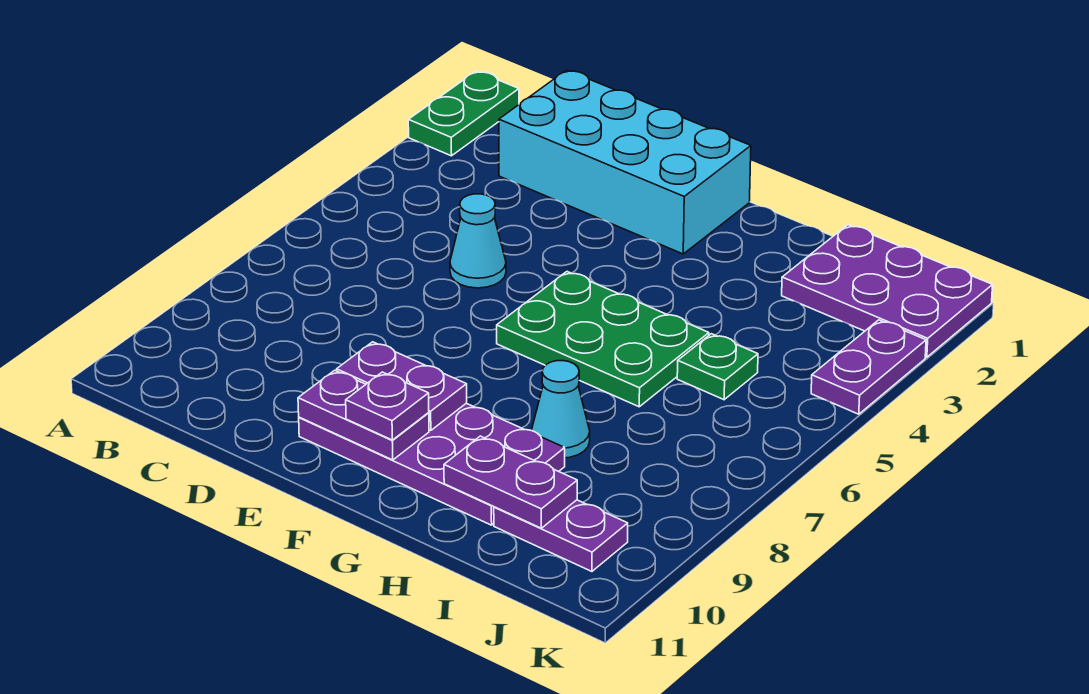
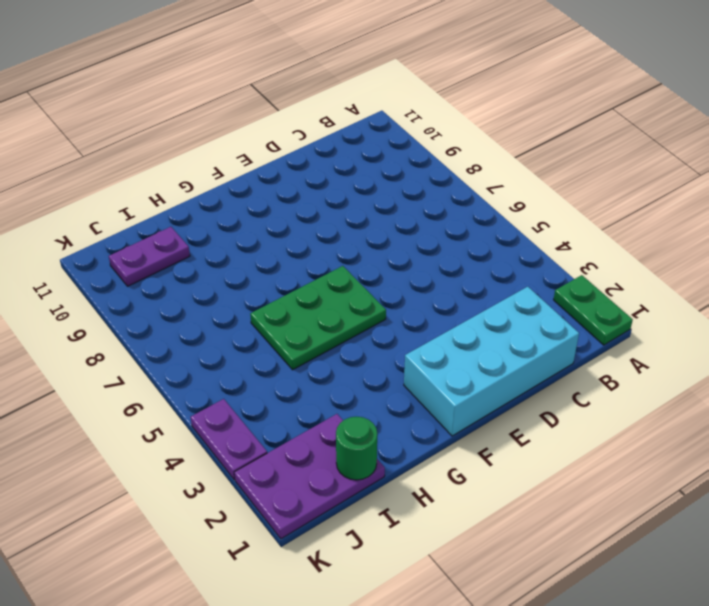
green round brick I1 level 2 -> none
none -> cyan cone D5 level 1
none -> purple plate E9:H10 level 1
none -> cyan cone H8 level 1

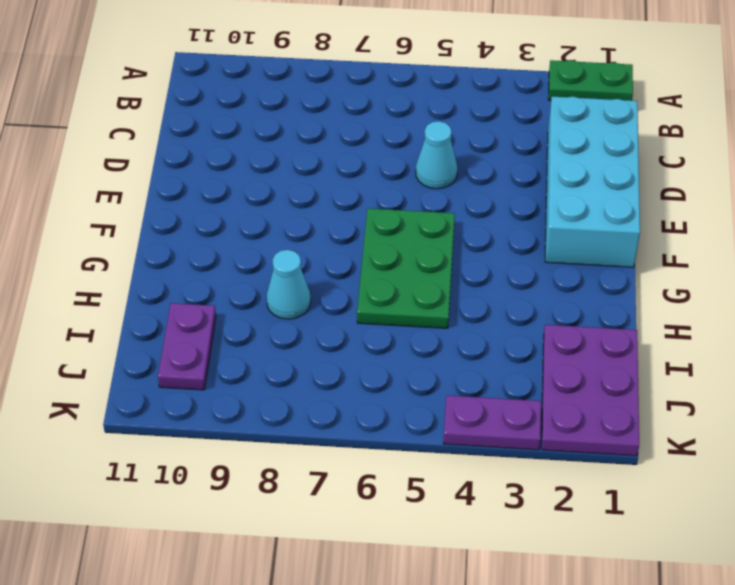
none -> purple plate E9:H10 level 1
none -> green plate I5 level 1
none -> purple plate E9:F9 level 2

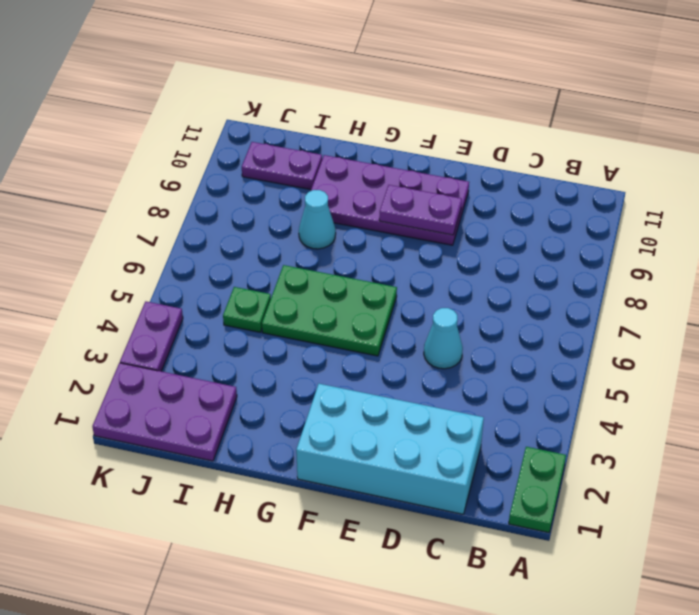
none -> purple plate E10:F10 level 2
none -> purple plate H10:I10 level 2
none -> purple plate F10 level 3

